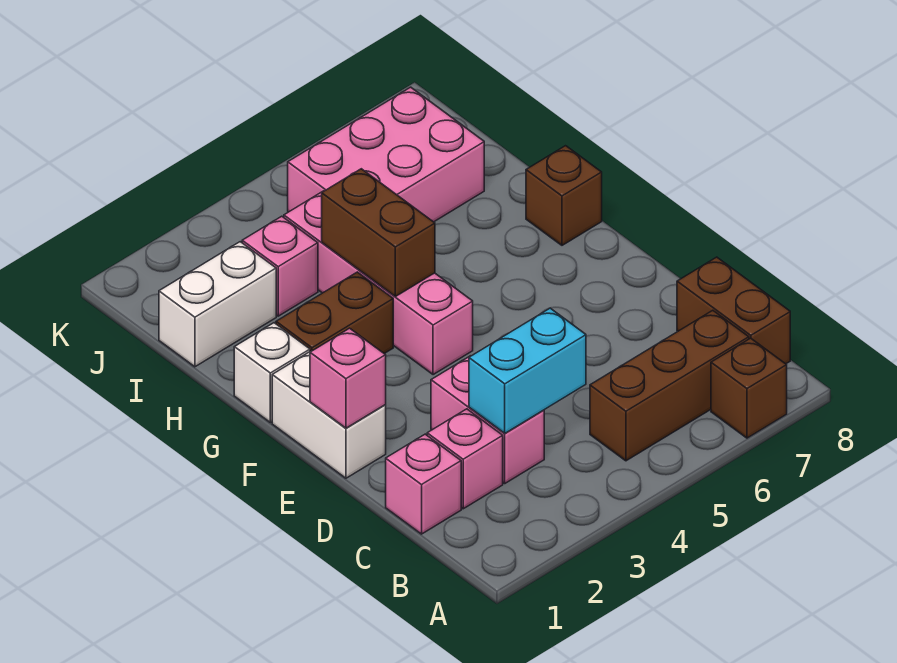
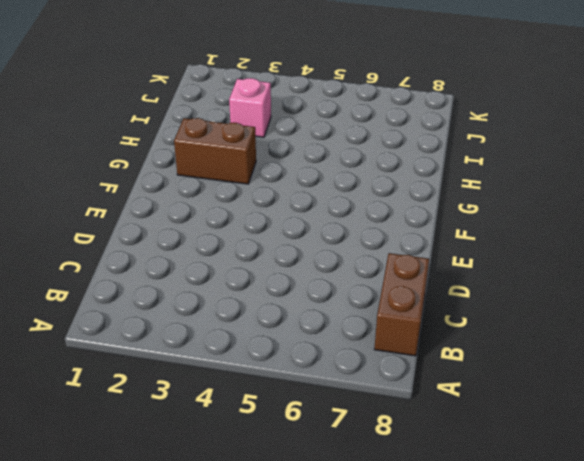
none -> brown brick A7 level 1
none -> brown brick B5:B7 level 1
none -> pink brick C1 level 1

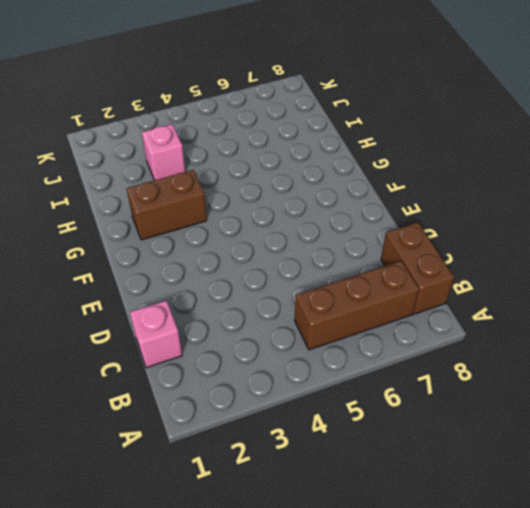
none -> brown brick A7 level 1
none -> pink brick C2 level 1
none -> pink brick C3:D3 level 1

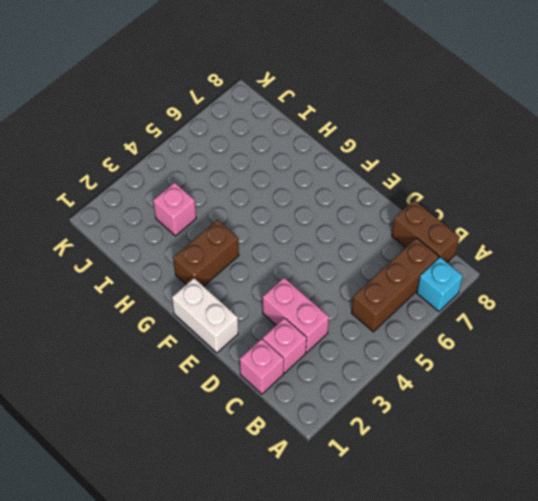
cyan brick A7 level 1 -> brown brick A7 level 1
none -> pink brick F4:I4 level 1
none -> white brick G1 level 1
none -> brown brick G8 level 1

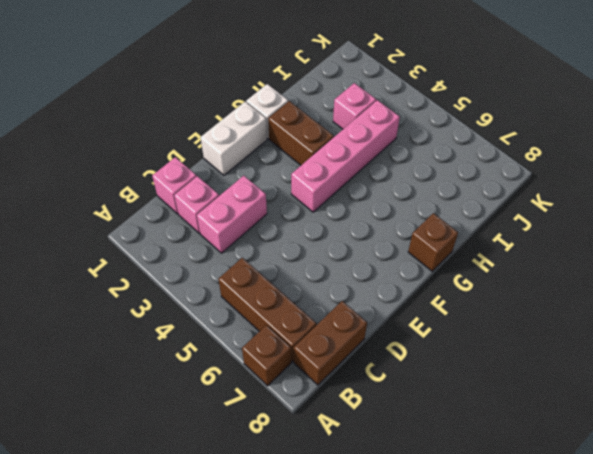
none -> white brick I1:I2 level 1
none -> pink brick I5:J7 level 1
none -> cyan brick C3:C4 level 2

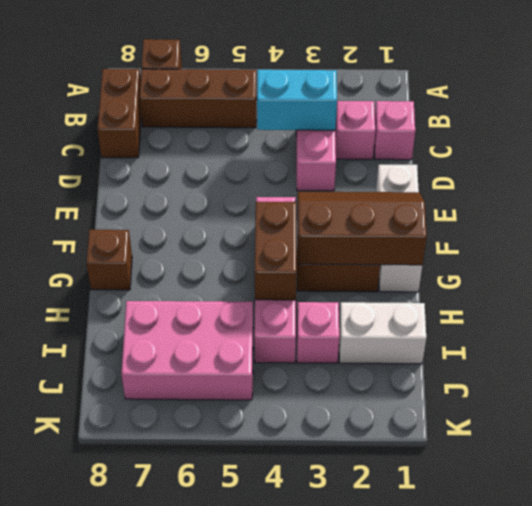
brown slope F1:G3 level 2 top G -> none
none -> pink brick E1 level 2

